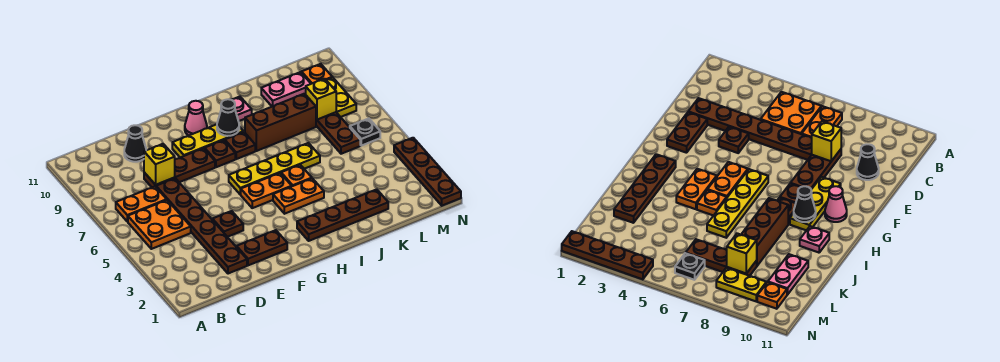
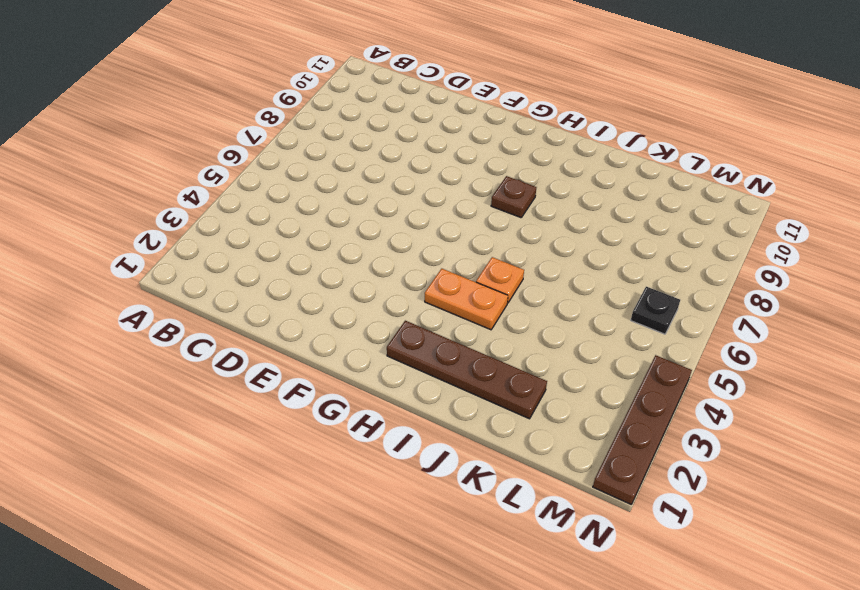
none -> orange plate B5:C6 level 1
none -> orange plate B7:C7 level 1
none -> brown plate D2:D7 level 1

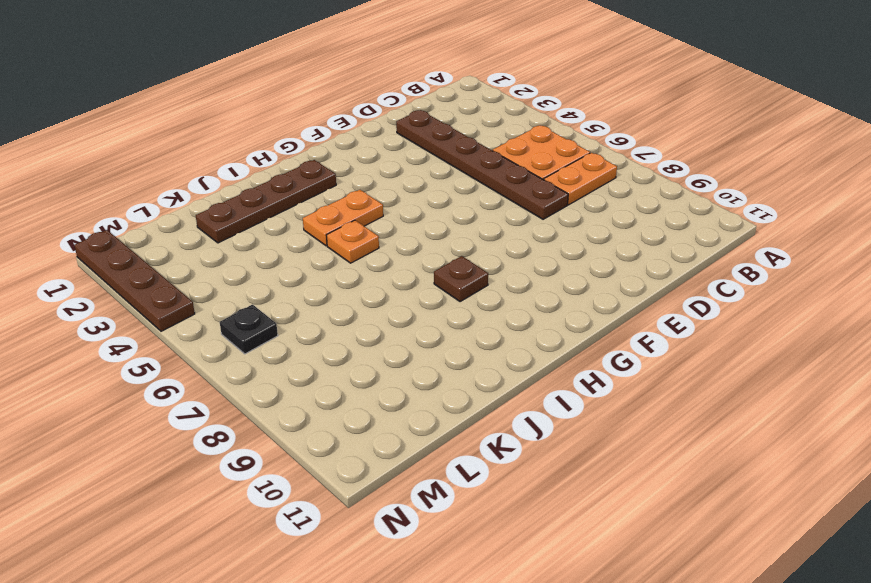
none -> brown plate D8:F8 level 1
none -> black cone D10 level 1
none -> brown plate E2:F2 level 1

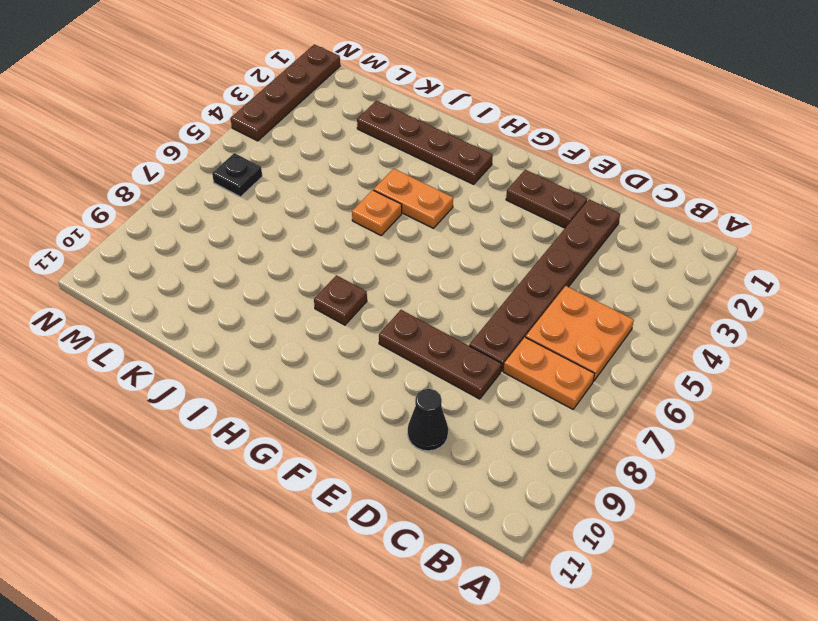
none -> brown plate E4 level 1
none -> yellow plate F9:H9 level 1
none -> orange plate G5:H5 level 1

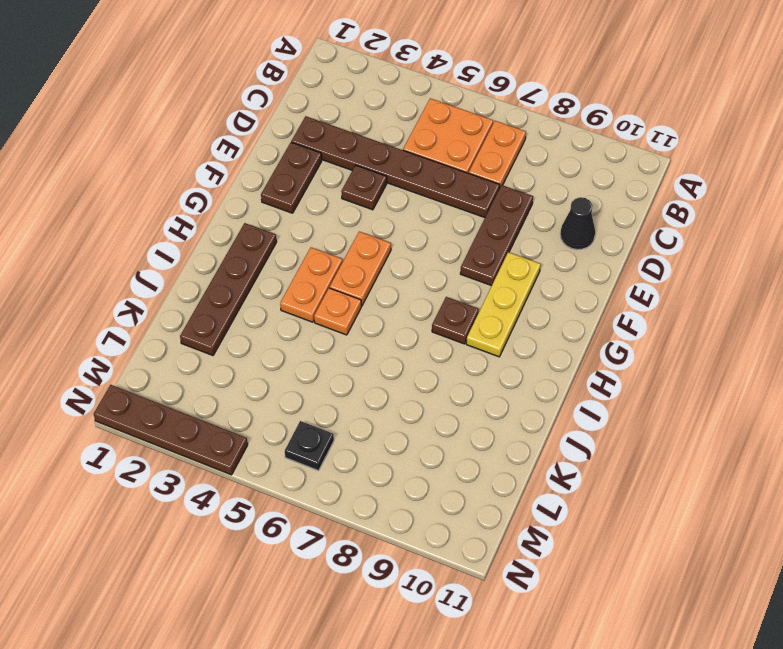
none -> yellow plate G6:J6 level 1
none -> brown plate G8 level 1
none -> pink cone G10 level 1

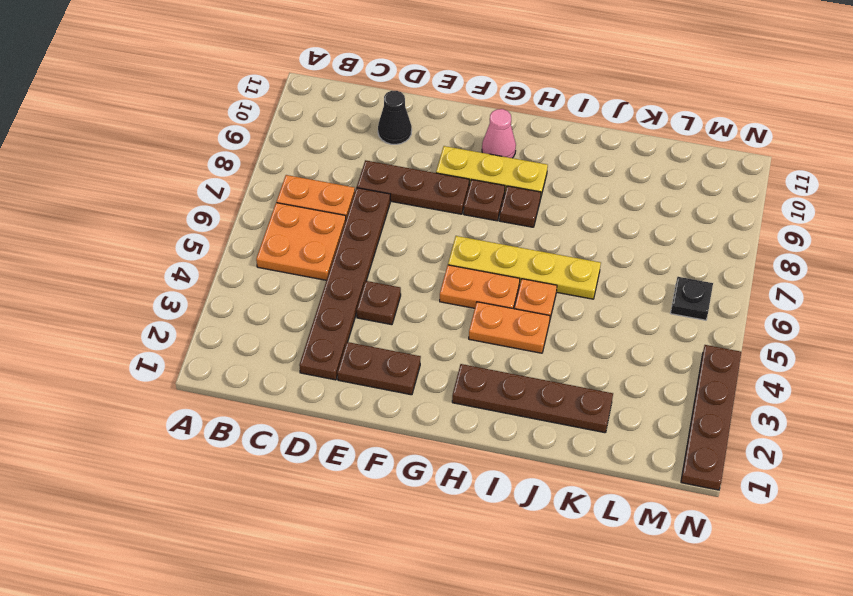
none -> brown brick I8:K8 level 1
none -> pink plate I10 level 1
none -> pink plate K10:L10 level 1

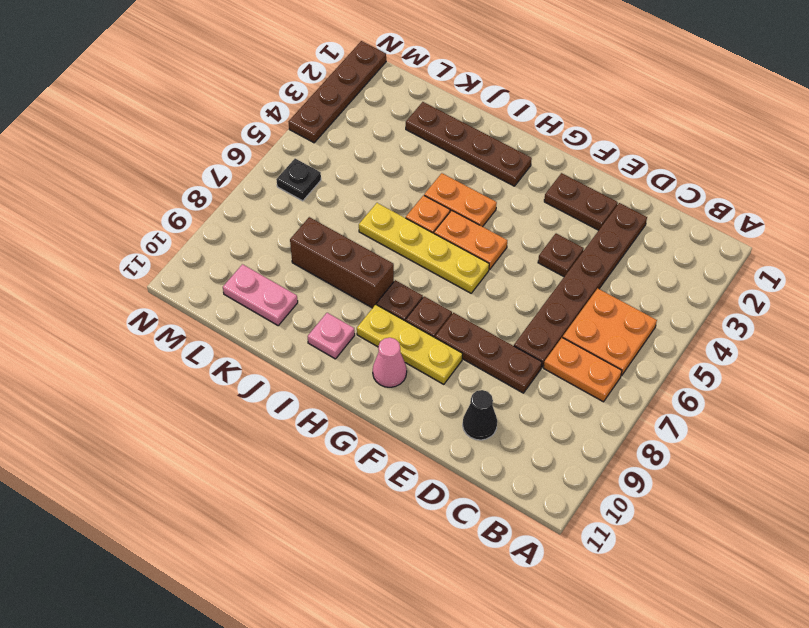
none -> brown plate L6:L8 level 1
none -> yellow plate M8:M9 level 1
none -> orange plate M10 level 1

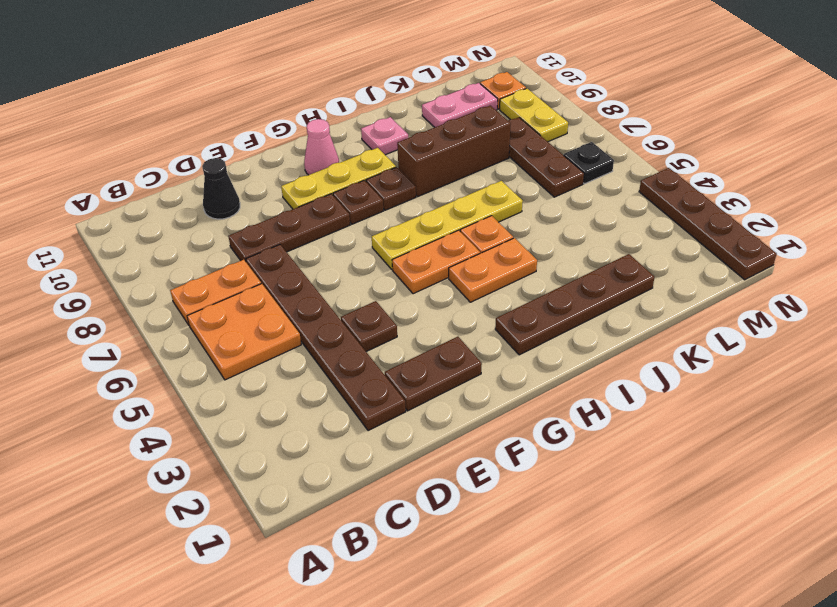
none -> yellow brick D8 level 2
none -> black cone H9 level 2
none -> yellow brick L8 level 2

